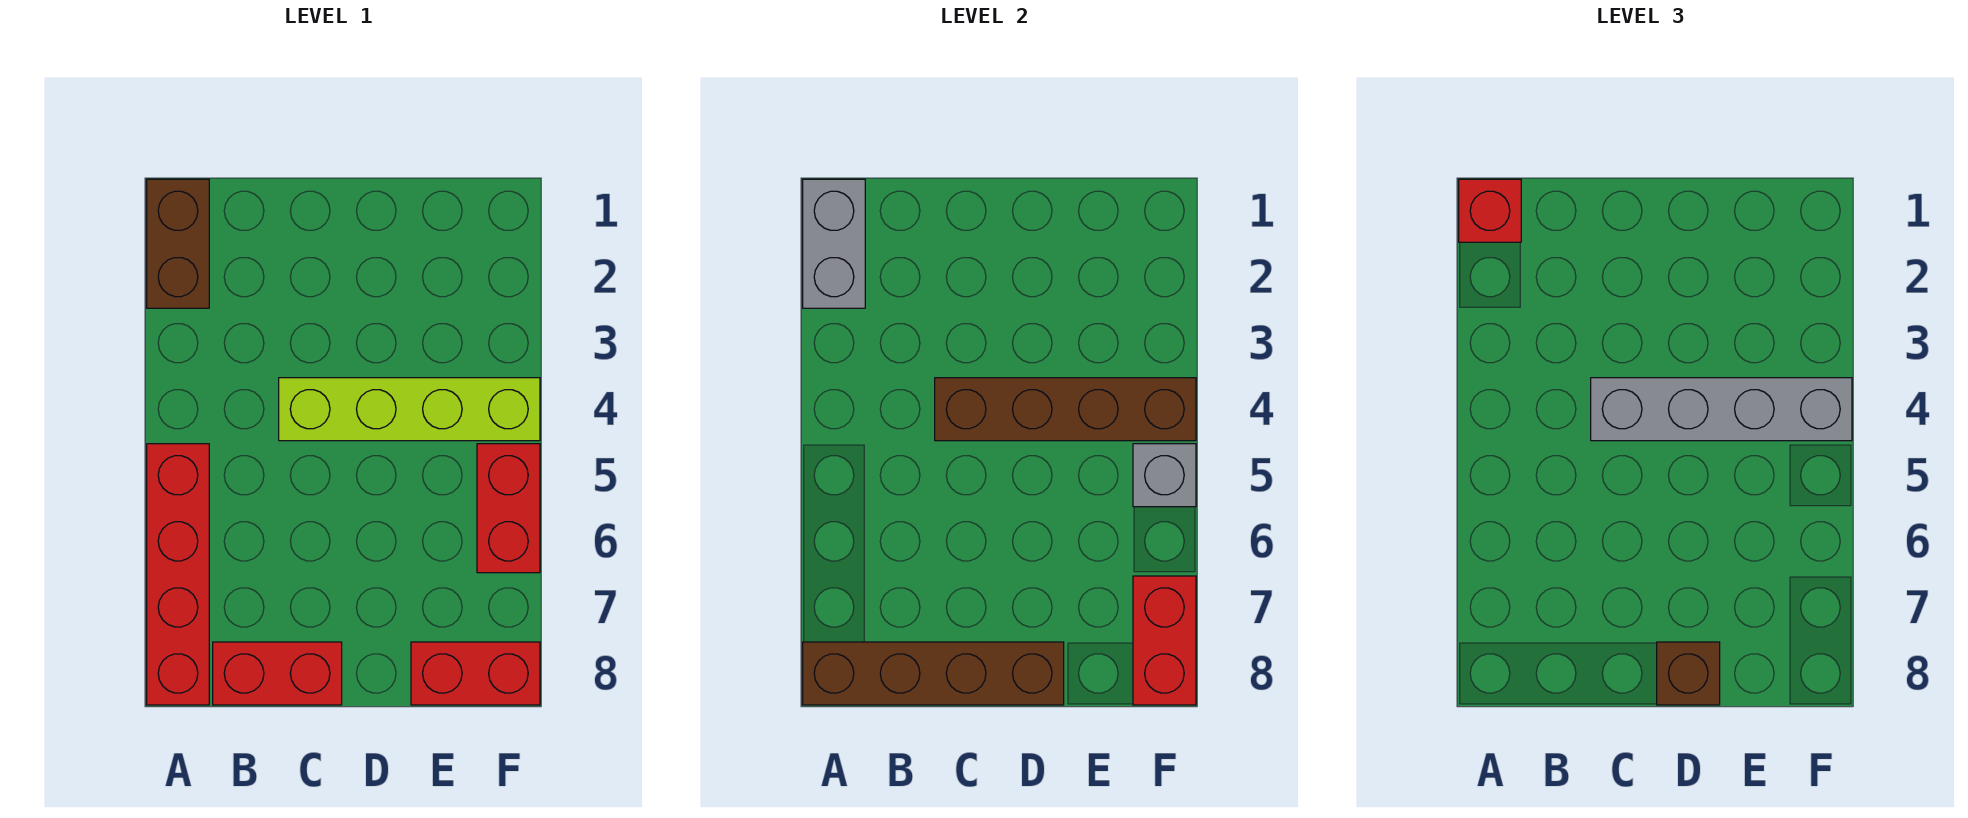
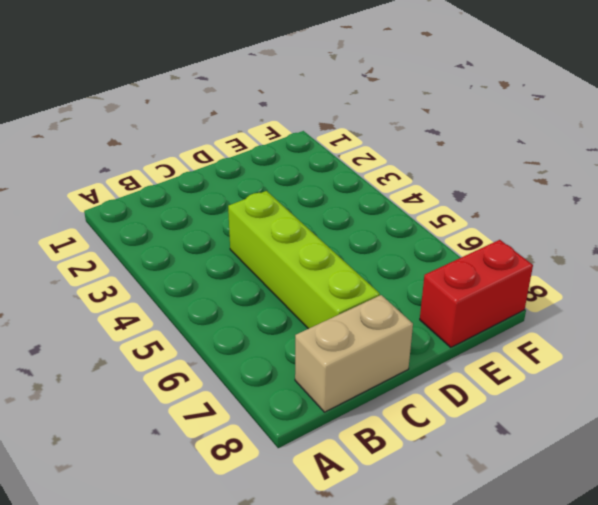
tan brick B8:C8 level 1 -> red brick B8:C8 level 1
lime brick C4:C7 level 1 -> lime brick C4:F4 level 1
none -> brown brick A1:A2 level 1
none -> red brick A5:A8 level 1
none -> red brick F5:F6 level 1

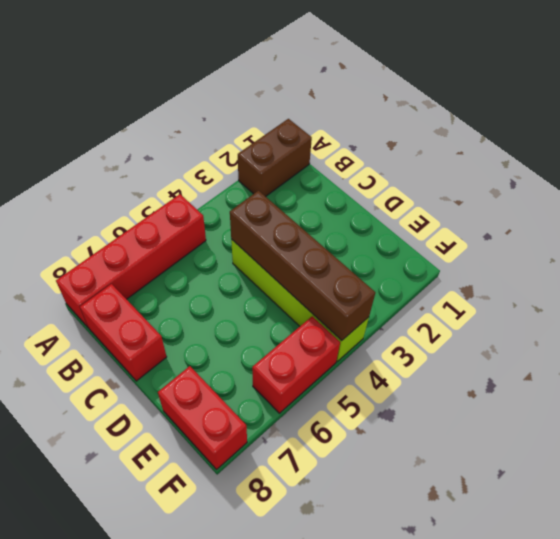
none -> grey brick A1:A2 level 2
none -> brown brick A8:D8 level 2
none -> grey brick F5 level 2

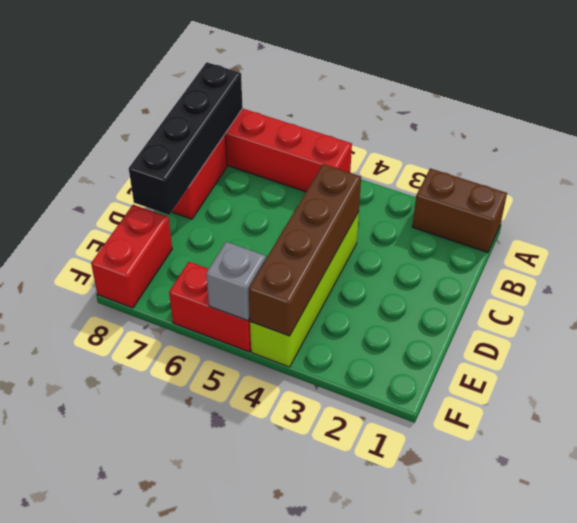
black brick A8:D8 level 2 -> brown brick A8:D8 level 2
none -> grey brick A1:A2 level 2
none -> red brick F7:F8 level 2
none -> red brick A1 level 3

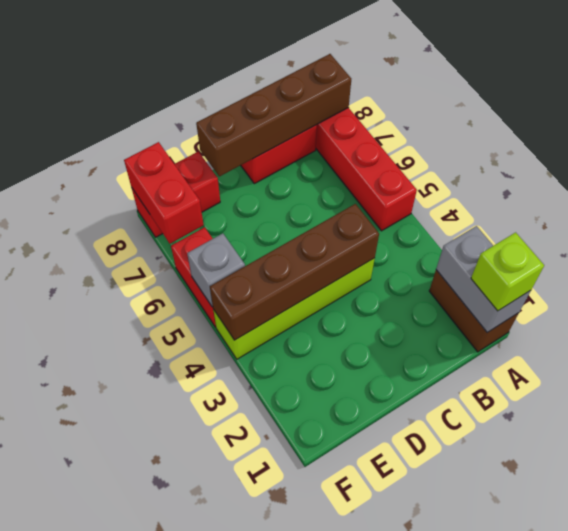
lime brick A1 level 3 -> red brick A1 level 3
none -> grey brick C4:F4 level 3
none -> brown brick D8 level 3

